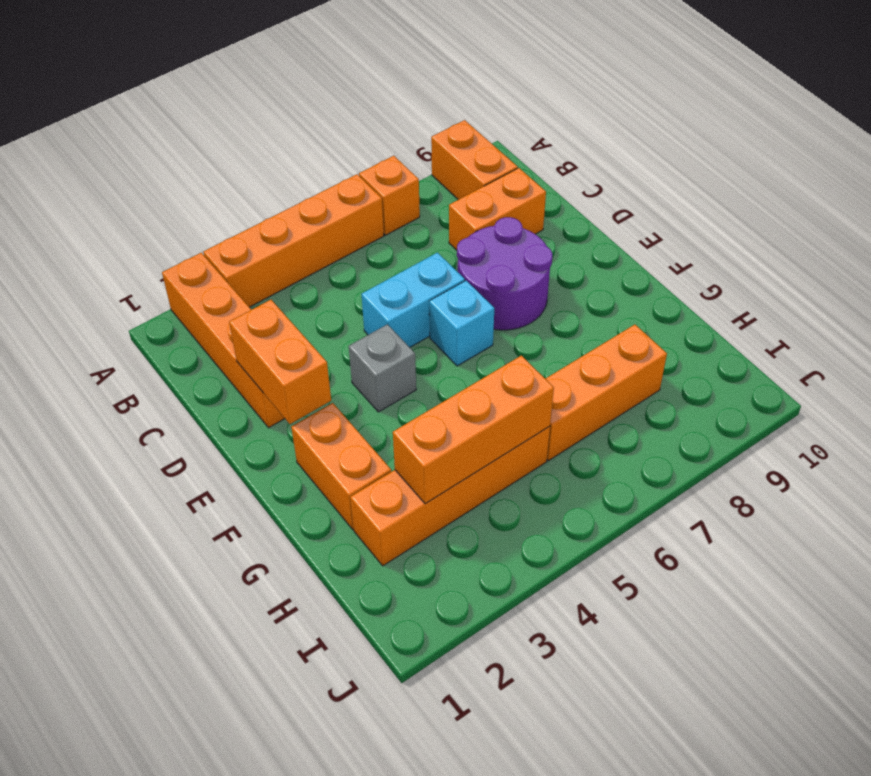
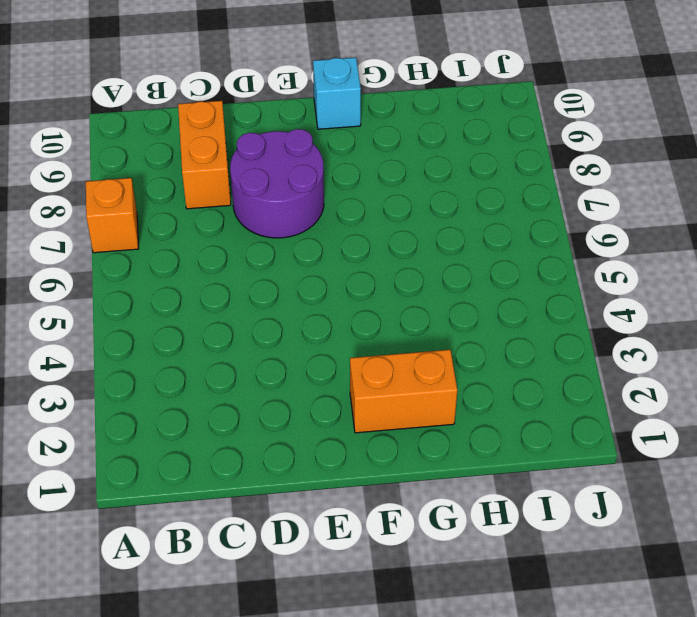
cyan brick F10 level 1 -> cyan brick E6 level 1
none -> orange brick A2:D2 level 1
none -> orange brick A3:A6 level 1
none -> orange brick A9:B9 level 1

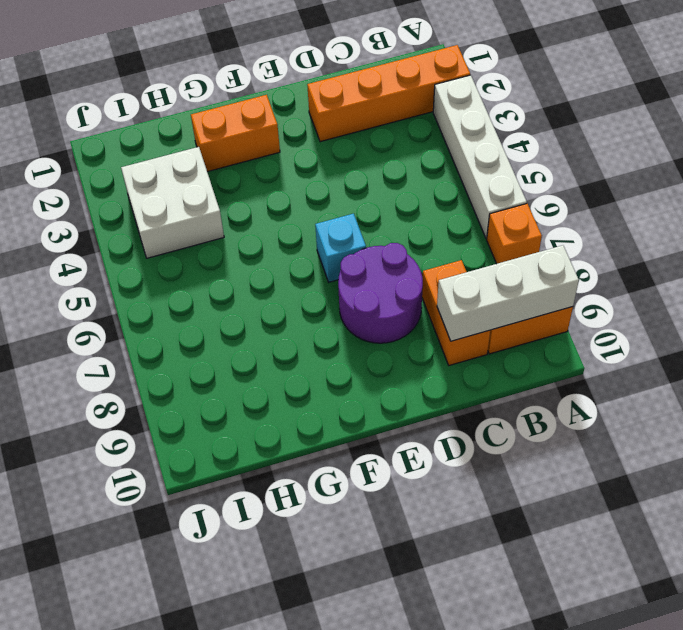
white brick A3:A6 level 1 -> orange brick A3:A6 level 1
white brick A9:C9 level 2 -> none
white brick H3:I4 level 1 -> orange brick H2:H5 level 1
none -> cyan brick D5:D6 level 1
none -> grey brick E4 level 1
none -> orange brick H6:H8 level 1

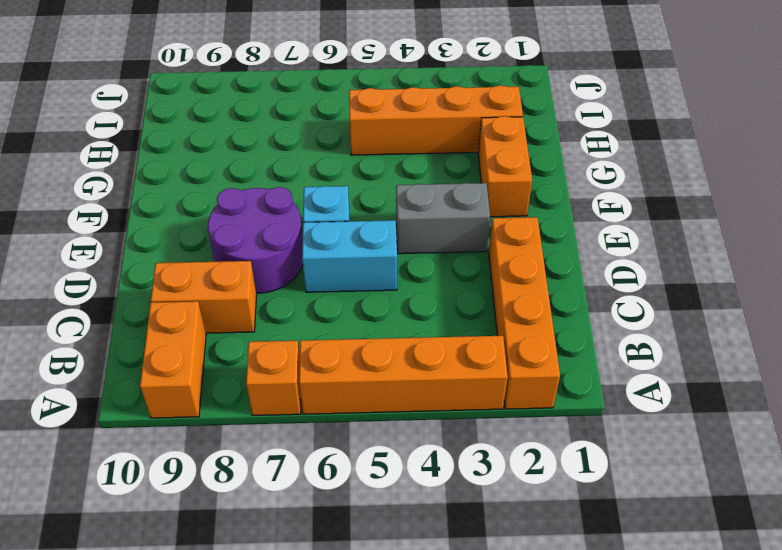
grey brick E3:E4 level 1 -> grey brick E4 level 1
none -> orange brick H6:H8 level 1
none -> orange brick D2:E2 level 2
none -> orange brick H3:H5 level 2

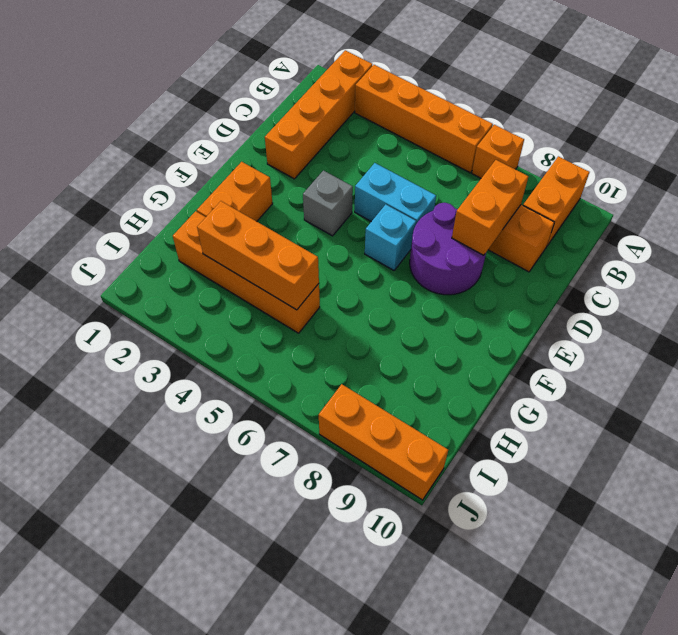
orange brick C8:D8 level 2 -> orange brick D2:E2 level 2
orange brick J8:J10 level 1 -> orange brick H6:H8 level 1

